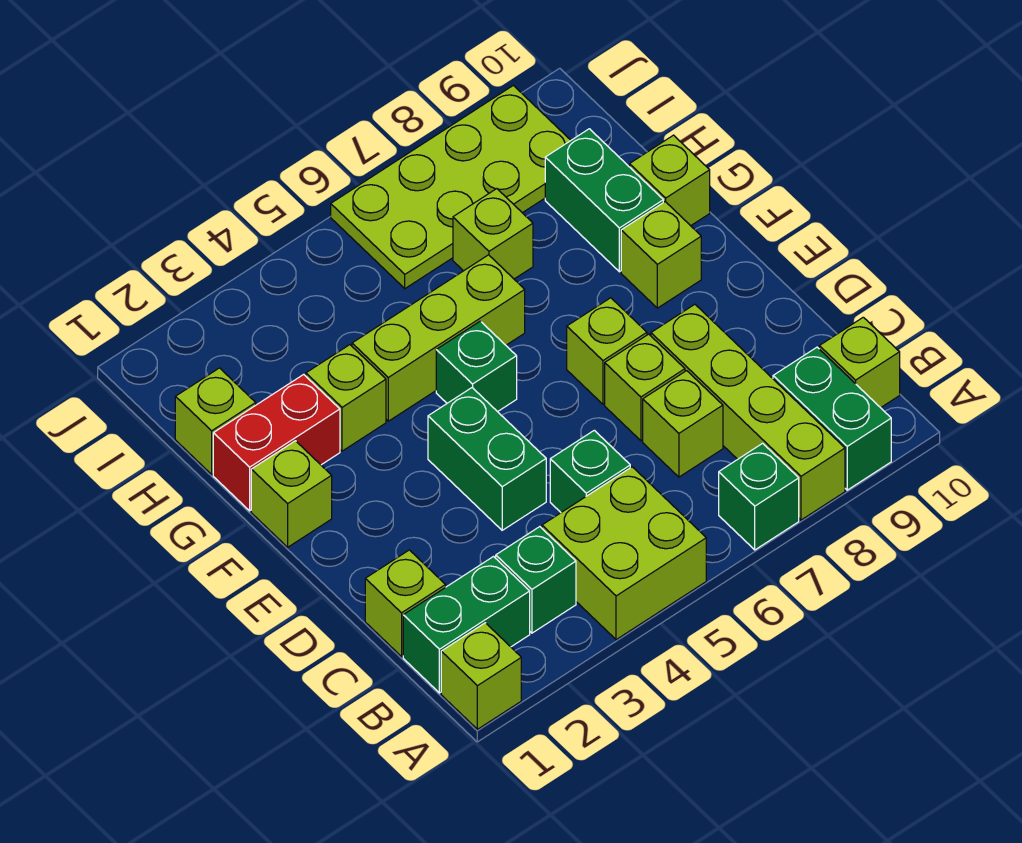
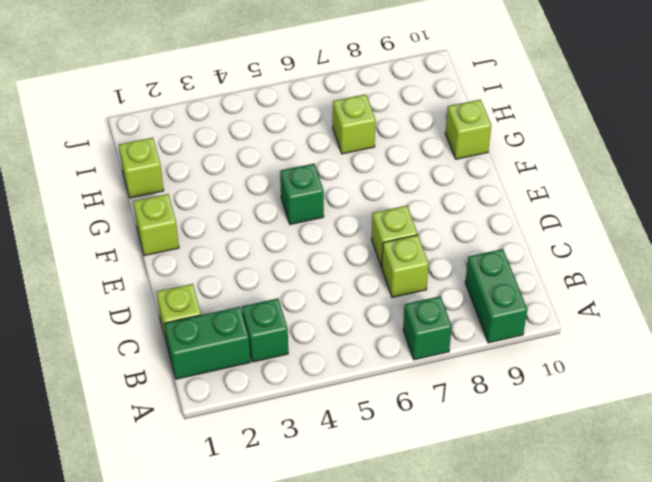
none -> lime brick A1 level 1
none -> lime brick A4:B5 level 1
none -> lime brick A8:D8 level 1

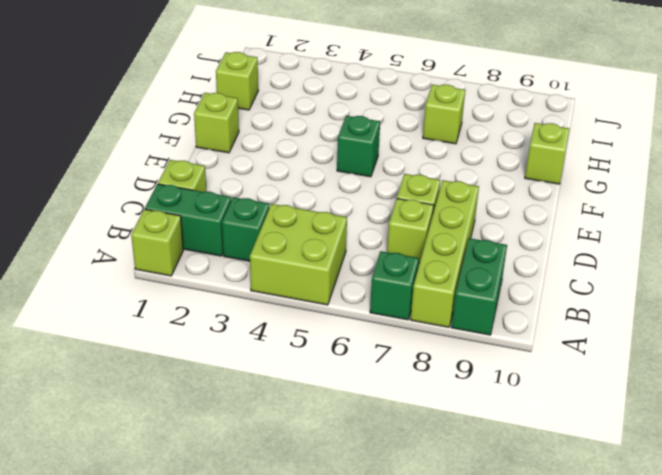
none -> lime brick B10 level 1
none -> green brick C5 level 1
none -> green brick D4:E4 level 1

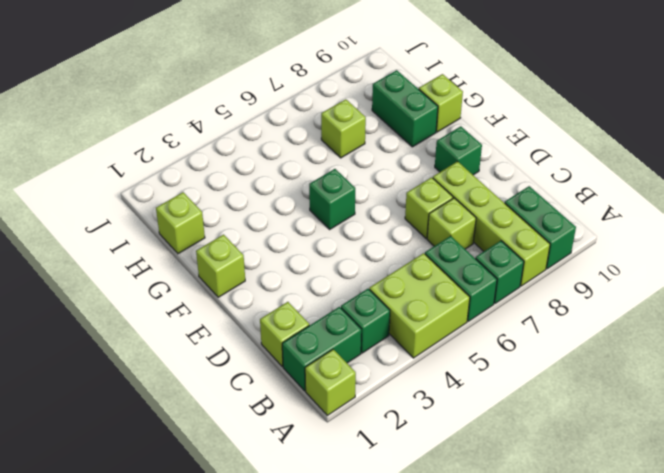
green brick A6:B6 level 1 -> green brick D4:E4 level 1
green brick E9 level 1 -> green brick C5 level 1
none -> lime brick B10 level 1
none -> lime brick E7 level 1
none -> lime brick F9 level 1

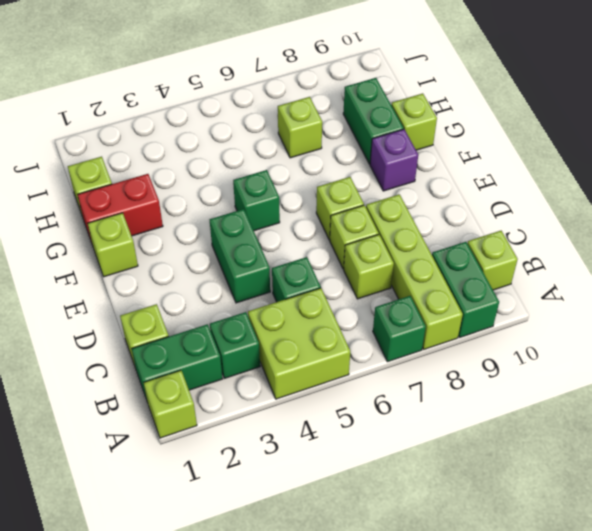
purple brick F9 level 1 -> lime brick F9 level 1
none -> lime brick G3 level 1
none -> lime brick G4:G6 level 1
none -> lime plate I6:J9 level 1

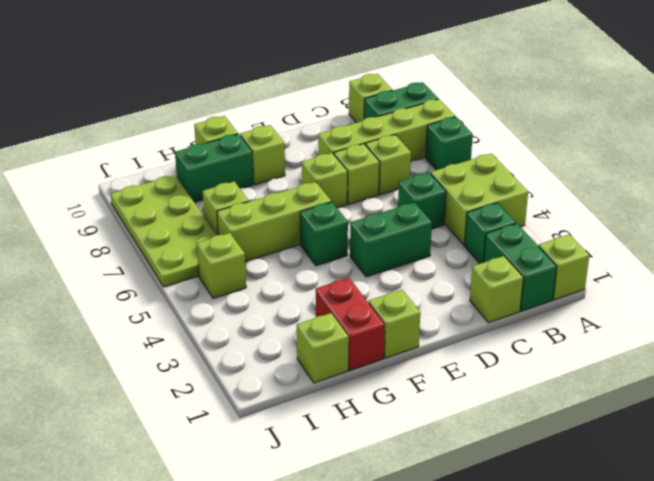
lime brick F6:H6 level 1 -> lime brick G4:G6 level 1
lime brick I5 level 1 -> lime brick G3 level 1

